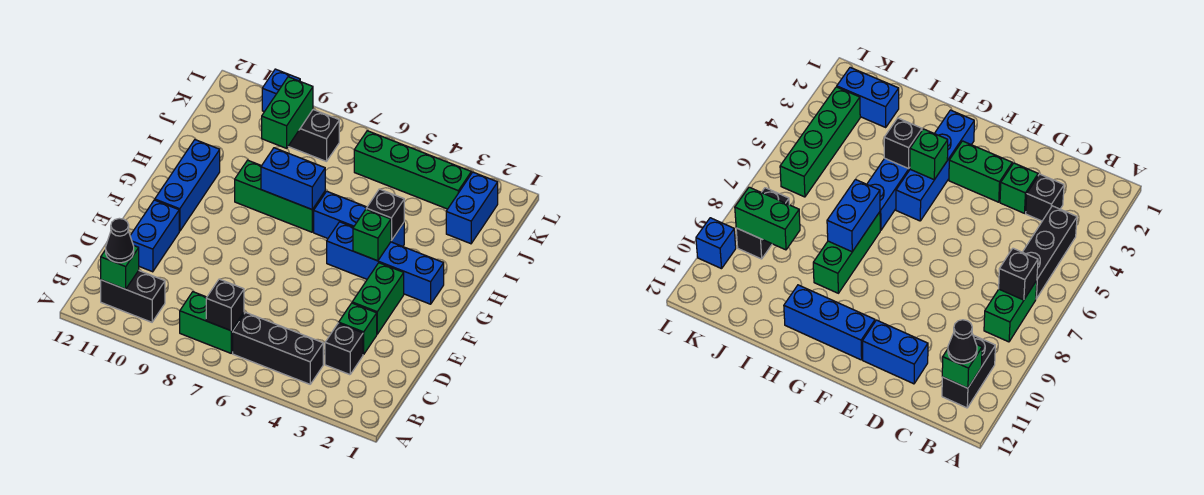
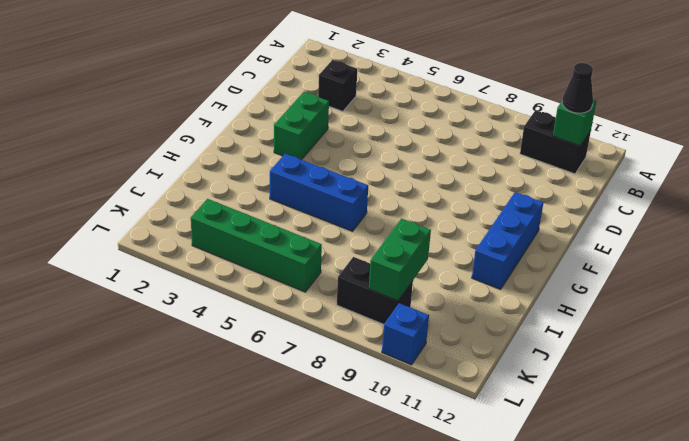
none -> black brick B4:B6 level 1
none -> green brick B7:B8 level 1
none -> green brick D3 level 1

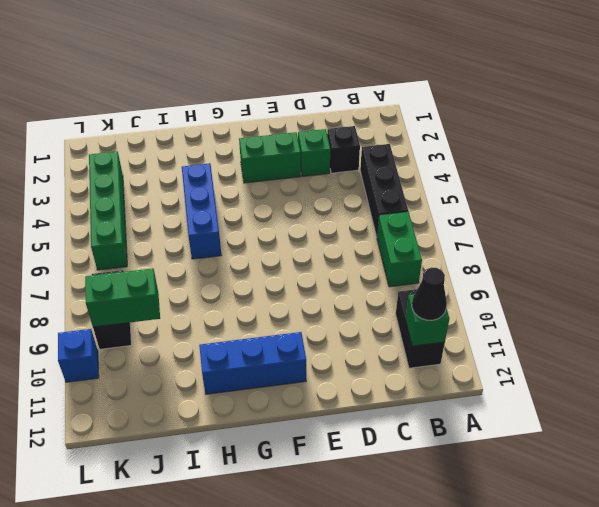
none -> blue brick D11:E11 level 1
none -> blue brick G2:G5 level 1
none -> green brick H7:H9 level 1

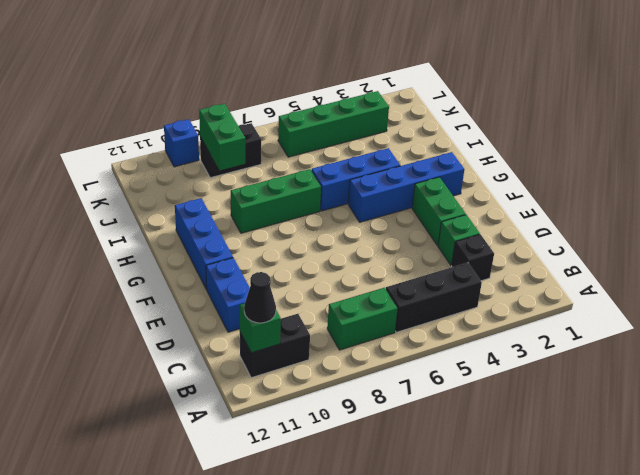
none -> blue brick J2:K2 level 1
none -> black brick B7 level 2
none -> green brick G4 level 2

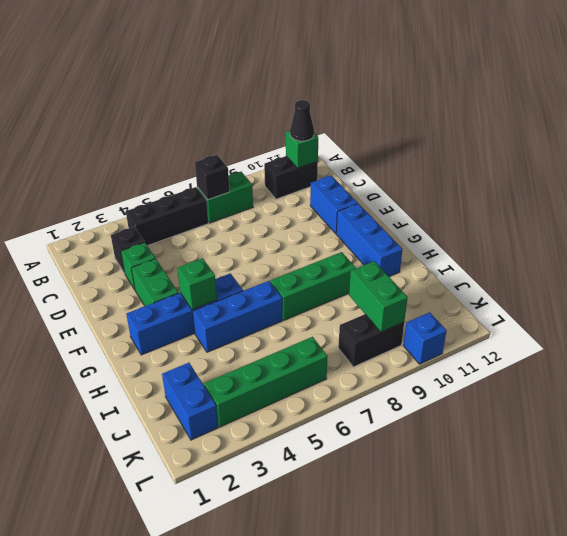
none -> black brick H4 level 2
none -> blue brick H7:H8 level 2

